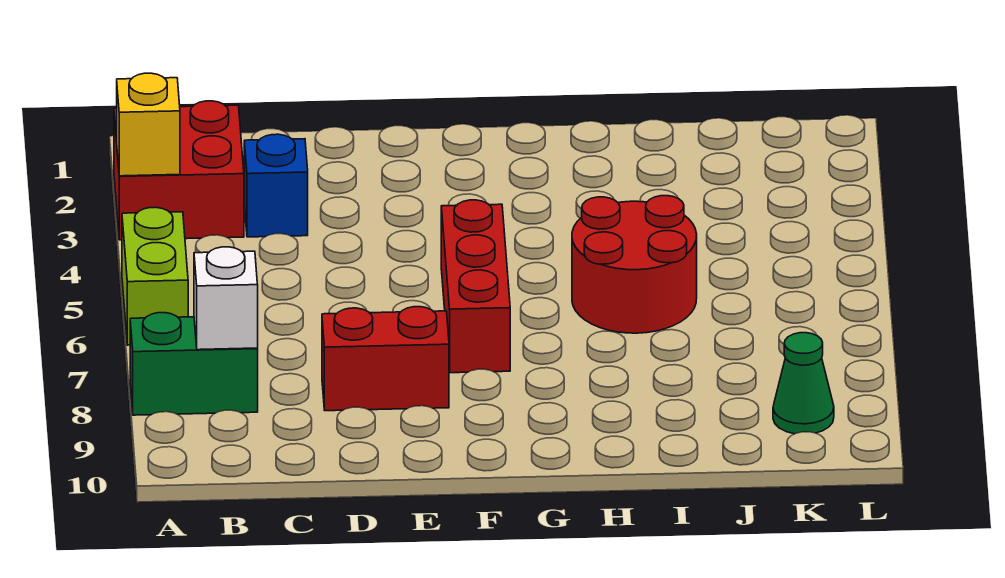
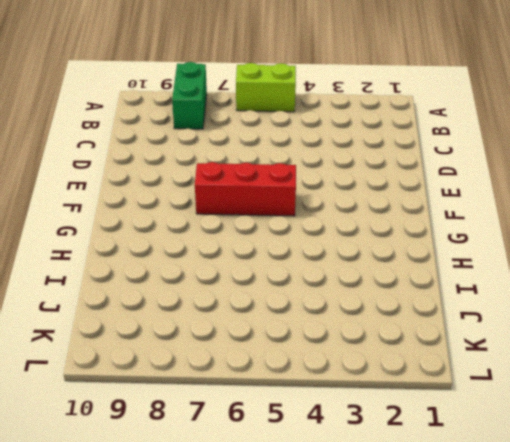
none -> red brick A2:B3 level 1
none -> blue brick C3 level 1

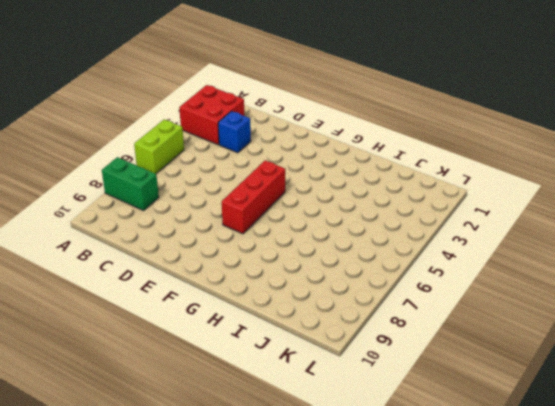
none -> red brick D8:E8 level 1
none -> red round brick H5:I6 level 1

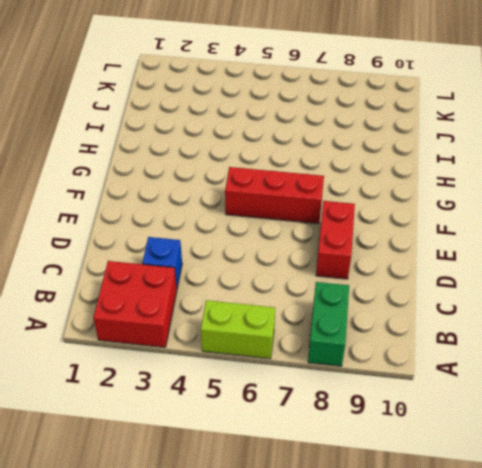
none -> red round brick H5:I6 level 1
none -> green cone K9 level 1

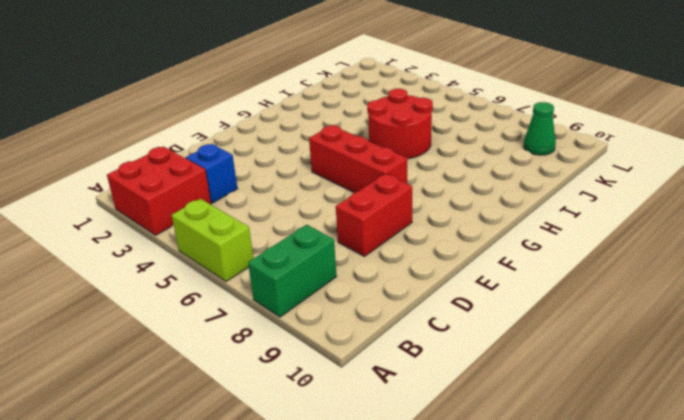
none -> yellow brick A3 level 2
none -> white brick B8 level 2

